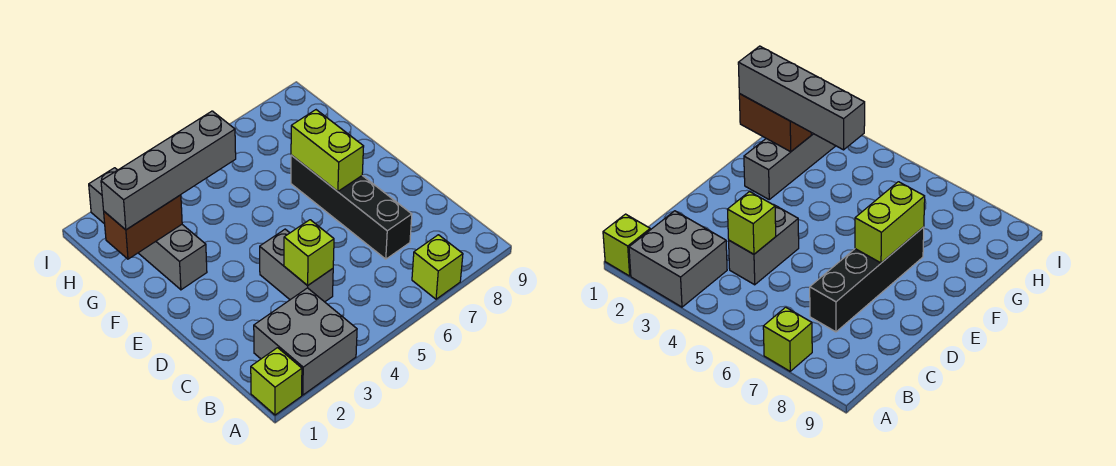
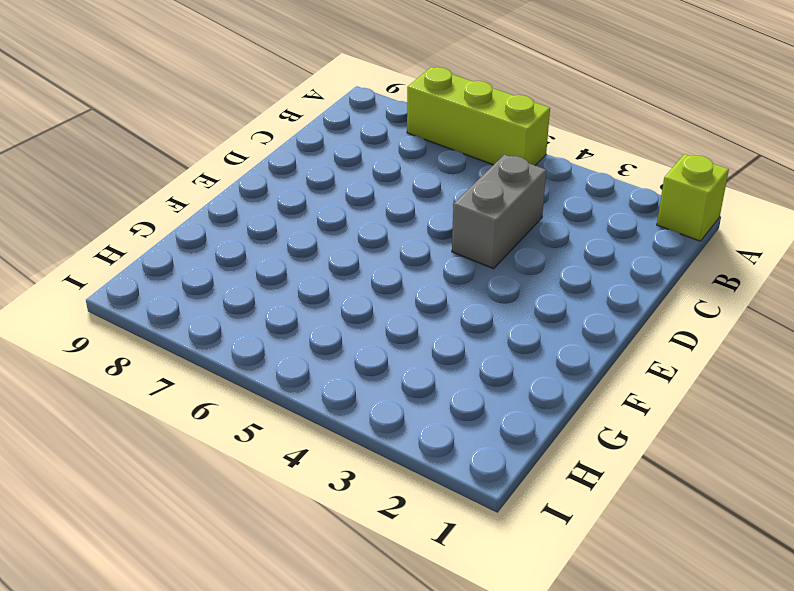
lime brick A5:A7 level 1 -> lime brick A7 level 1
none -> grey brick A2:B3 level 1
none -> black brick C7:F7 level 1

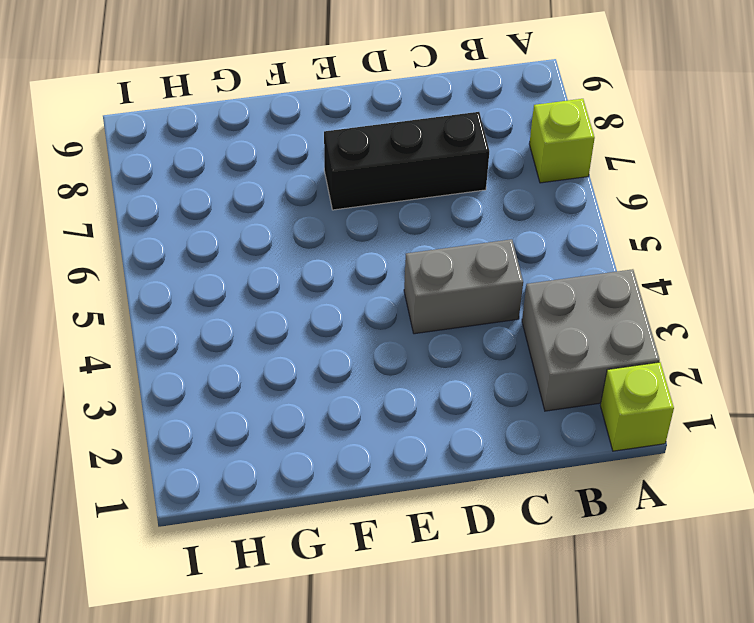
black brick C7:E7 level 1 -> black brick C7:F7 level 1
none -> grey brick F2:I2 level 1
none -> lime brick C4 level 2

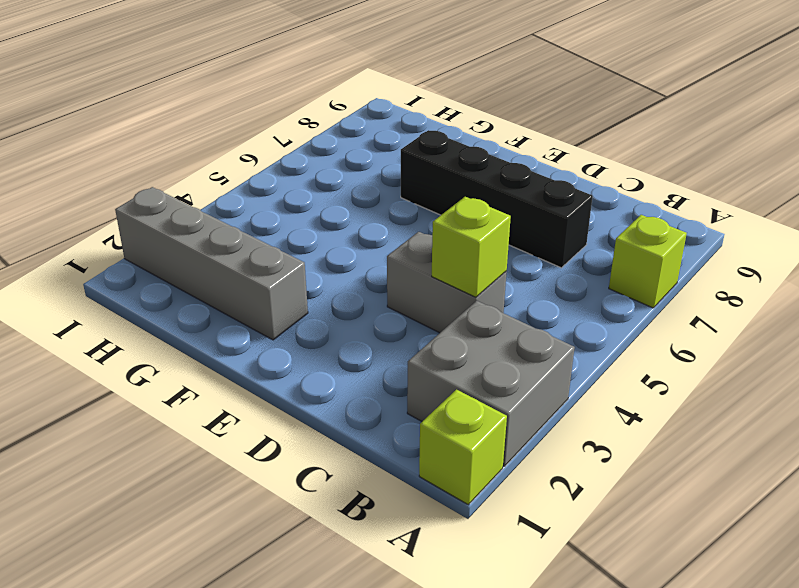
none -> lime brick E7:F7 level 2
none -> brown brick G1:G2 level 2

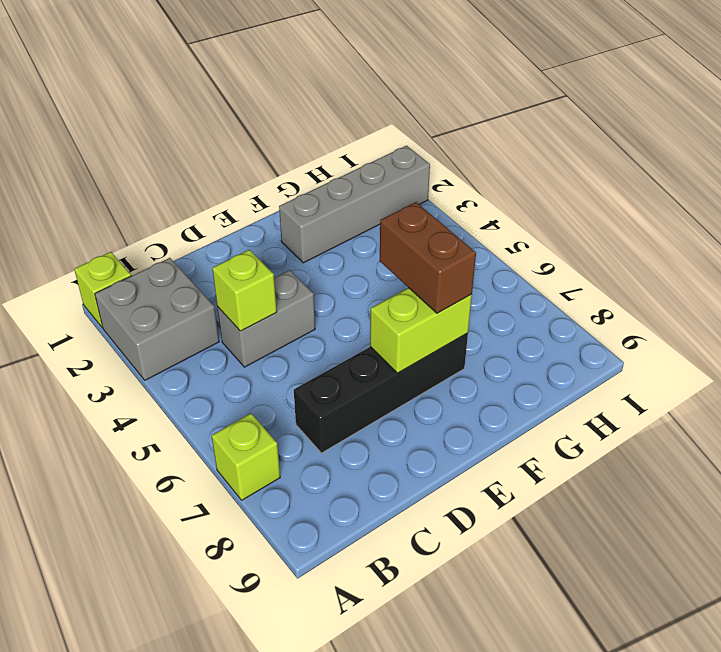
brown brick F6:F7 level 3 -> brown brick G1:G2 level 2
none -> grey brick G1:G4 level 3

